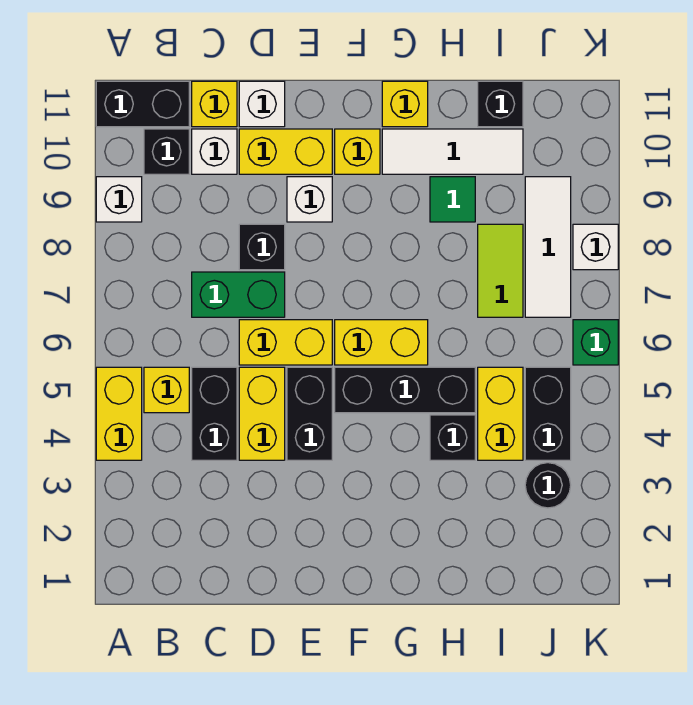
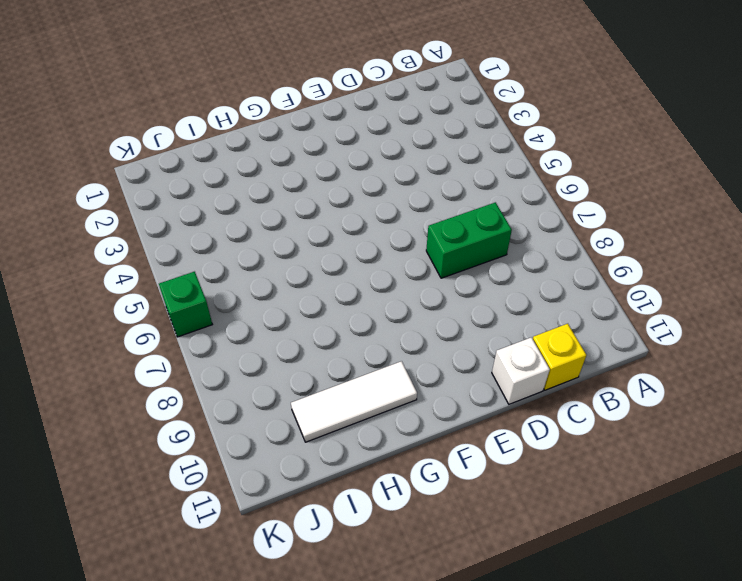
none -> yellow brick A4:A5 level 1
none -> white brick A9 level 1
none -> black brick A11:B11 level 1
none -> yellow brick B5 level 1

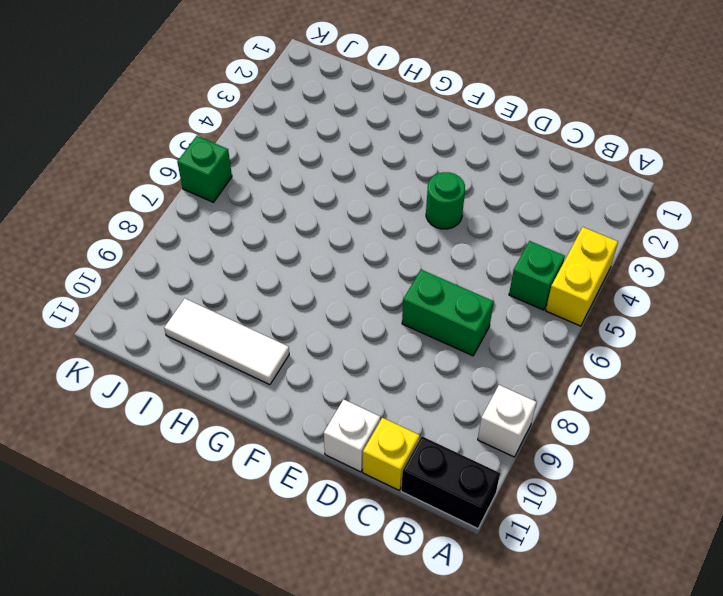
green brick B5 level 1 -> yellow brick B5 level 1
green round brick E4 level 1 -> black brick E4:E5 level 1
none -> black brick B10 level 1
none -> black brick C4:C5 level 1
none -> white brick C10 level 1
none -> yellow brick D4:D5 level 1

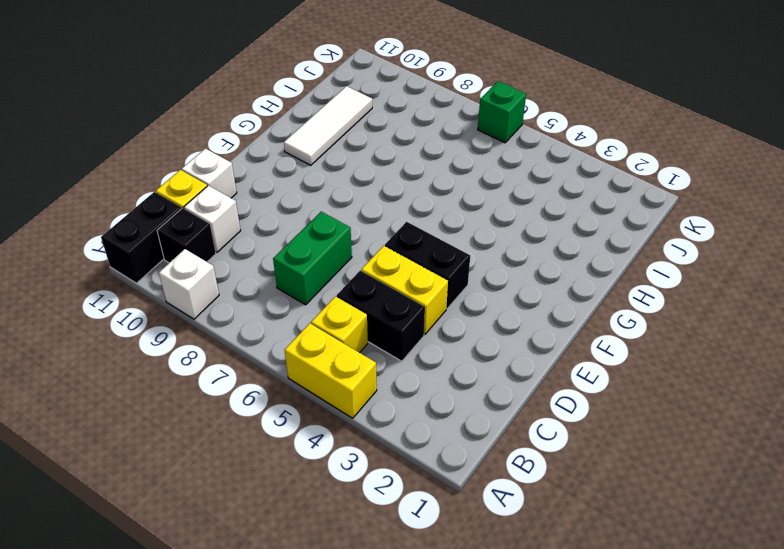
none -> yellow brick D6:E6 level 1
none -> black brick D8 level 1
none -> yellow brick D10:E10 level 1
none -> white brick E9 level 1

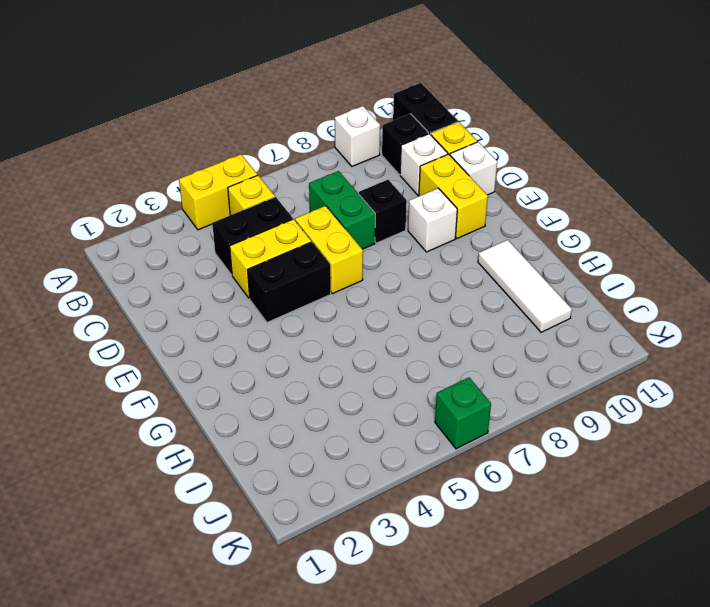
none -> black brick F5:H5 level 1
none -> yellow brick F6:G6 level 1
none -> yellow brick F10 level 1
none -> yellow brick G11 level 1

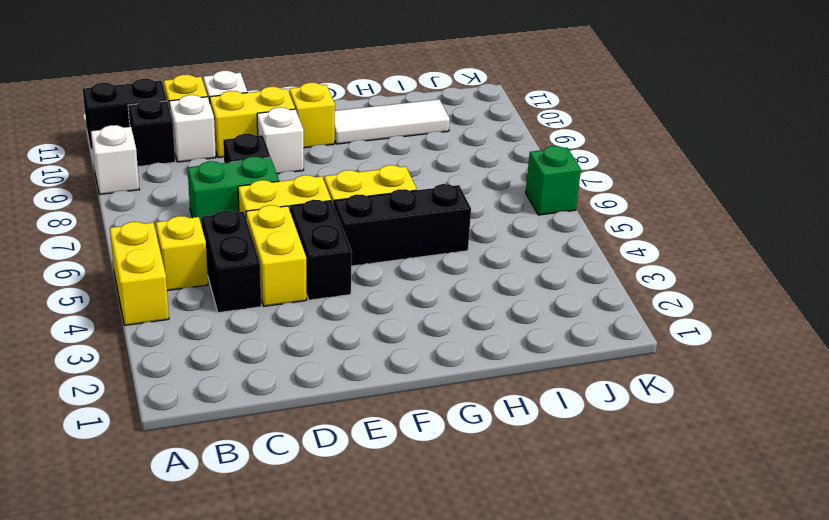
none -> yellow brick G11 level 1
none -> black brick H4 level 1
none -> green tile H9 level 1
none -> yellow brick I4:I5 level 1

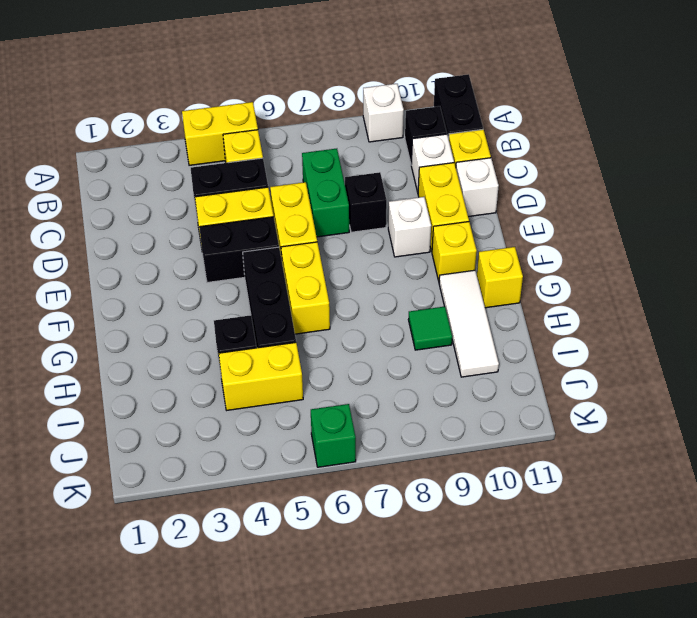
none -> lime tile I7:I8 level 1
none -> black brick I11 level 1
none -> black round brick J3 level 1
none -> black brick J4:J5 level 1

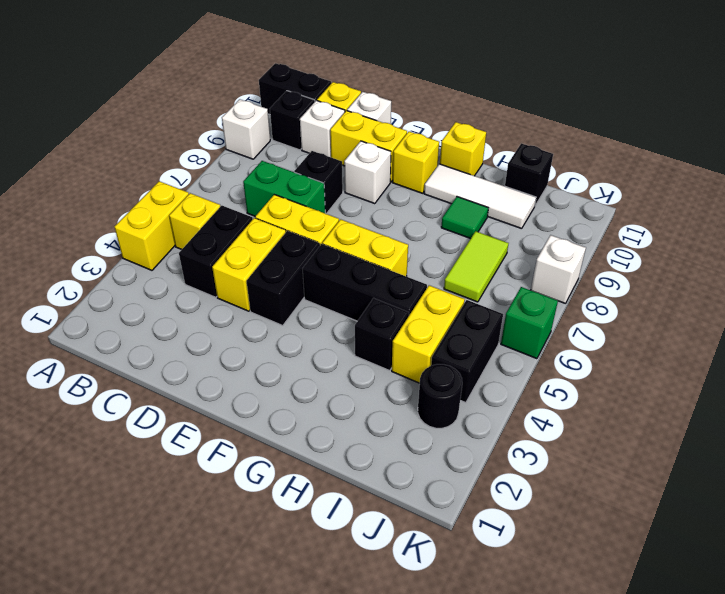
none -> white tile J7:J9 level 1

